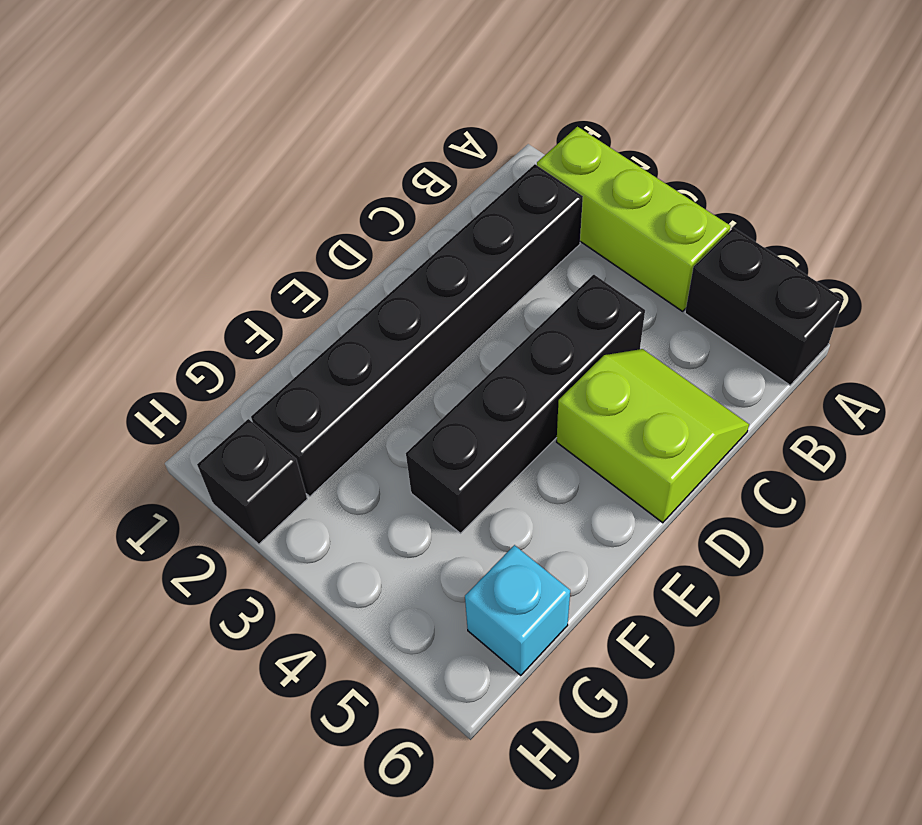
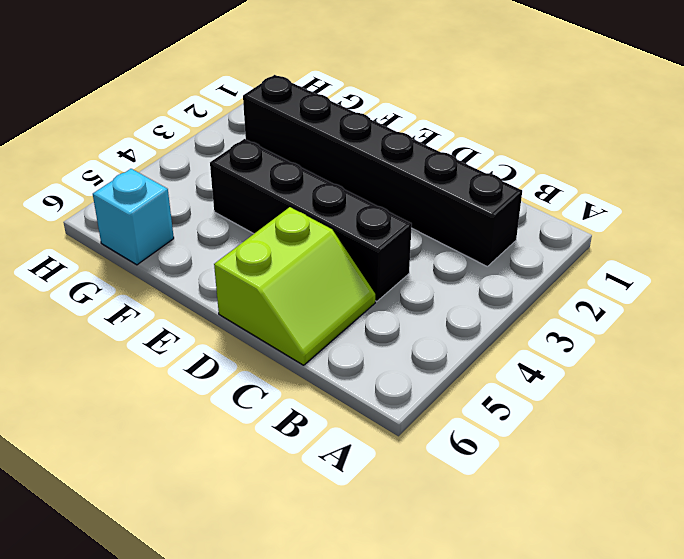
none -> lime brick A2:A4 level 1
none -> black brick A5:A6 level 1

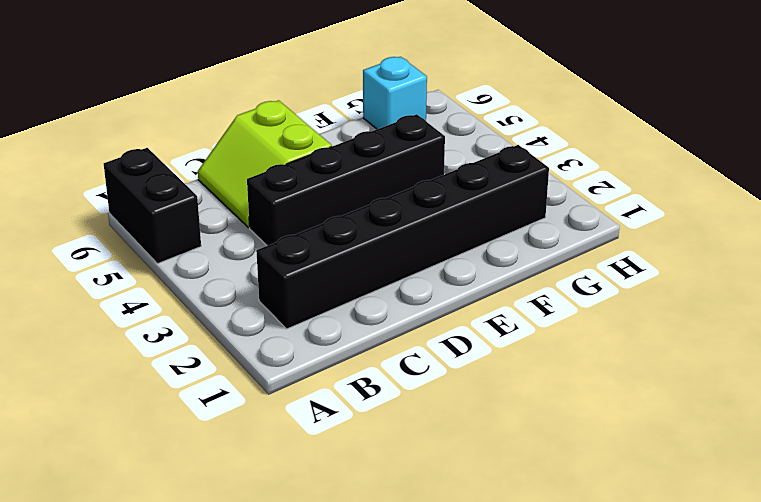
none -> lime brick A2:A4 level 1
none -> black brick H2 level 1

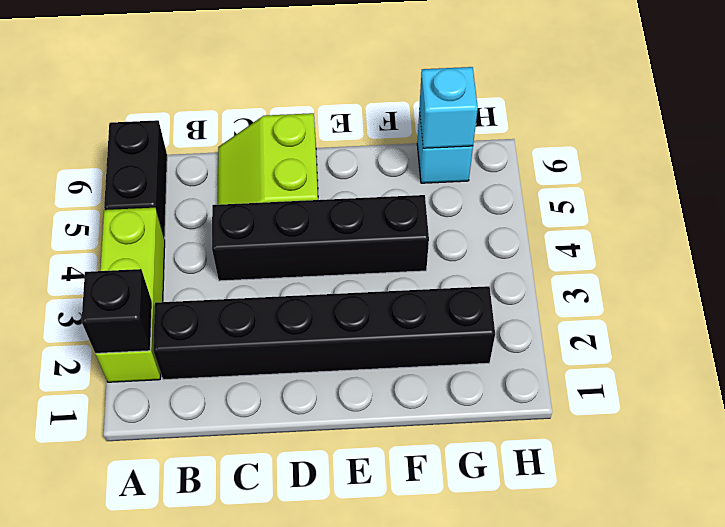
black brick A2 level 2 -> black brick H2 level 1
cyan brick G6 level 2 -> none

